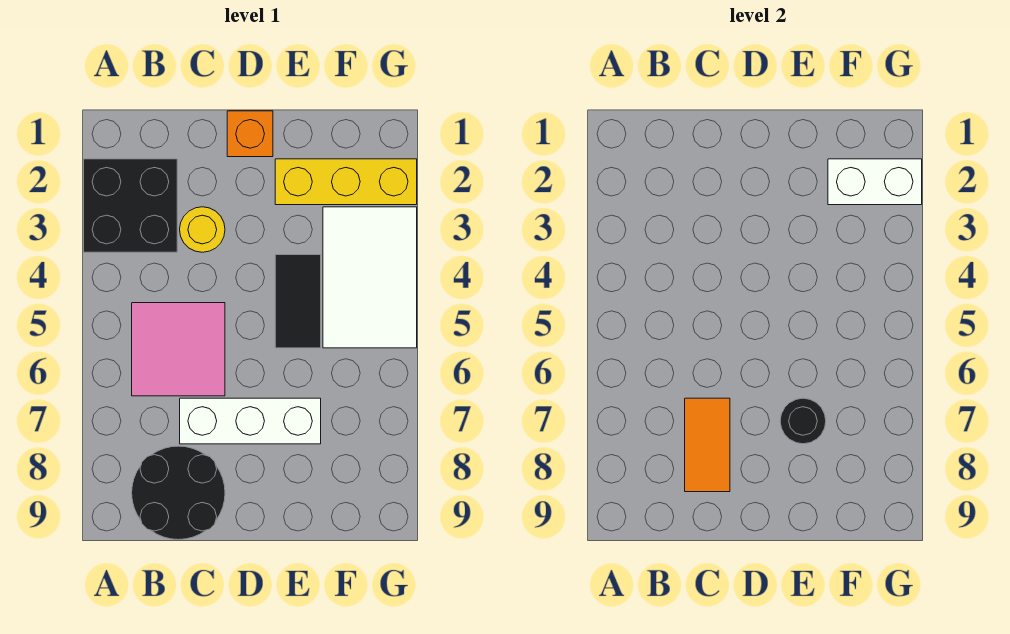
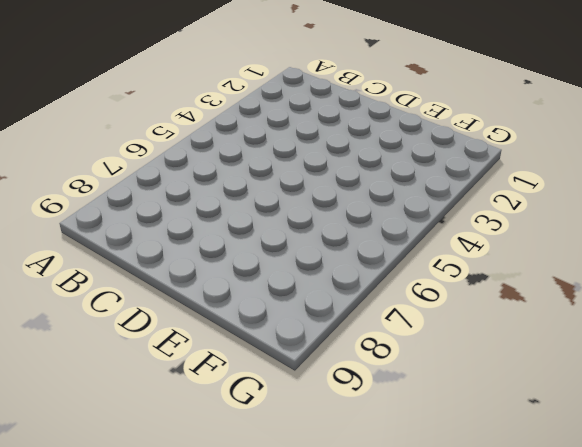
none -> black brick A2:B3 level 1
none -> pink tile B5:C6 level 1
none -> black round brick B8:C9 level 1

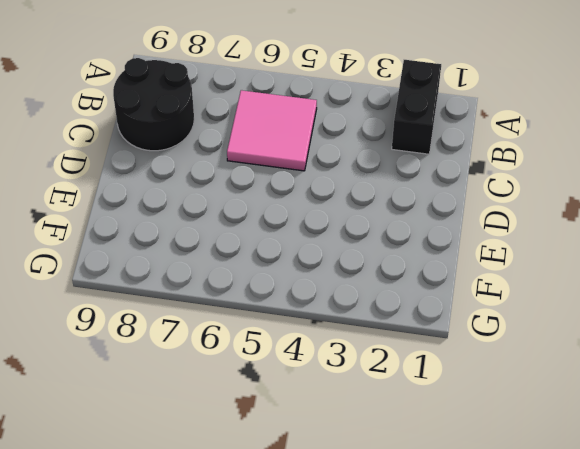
black brick A2:B2 level 1 -> black brick A2:B3 level 1
none -> yellow round brick C3 level 1
none -> white brick C7:E7 level 1
none -> orange brick D1 level 1

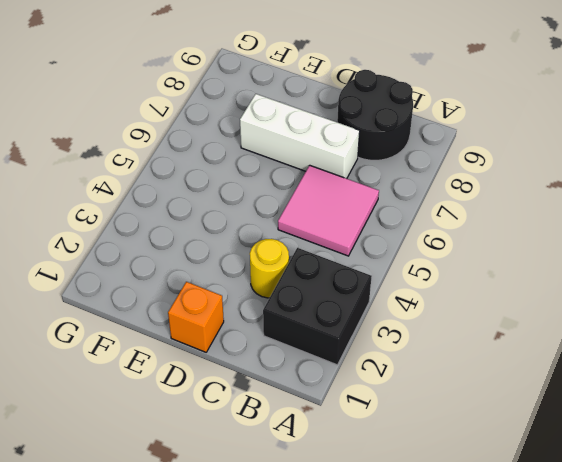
none -> yellow brick E2:G2 level 1
none -> black tile E4:E5 level 1
none -> white tile F3:G5 level 1

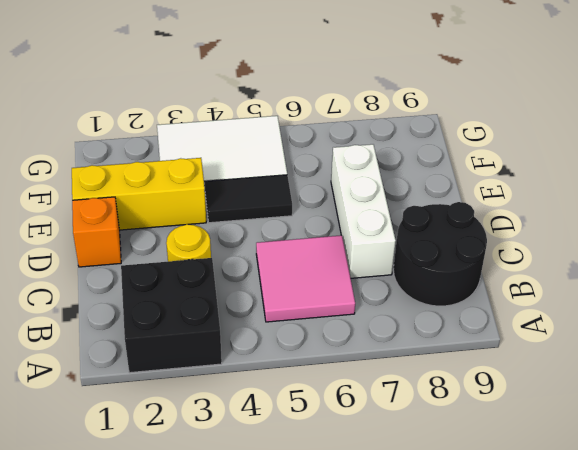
yellow brick E1:E3 level 1 -> yellow brick E2:G2 level 1
none -> orange tile C7:C8 level 2
none -> black round brick E7 level 2
none -> white brick F2:G2 level 2

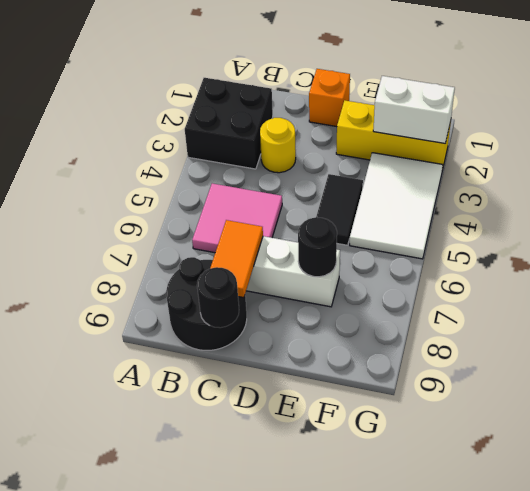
black round brick C9 level 2 -> none

